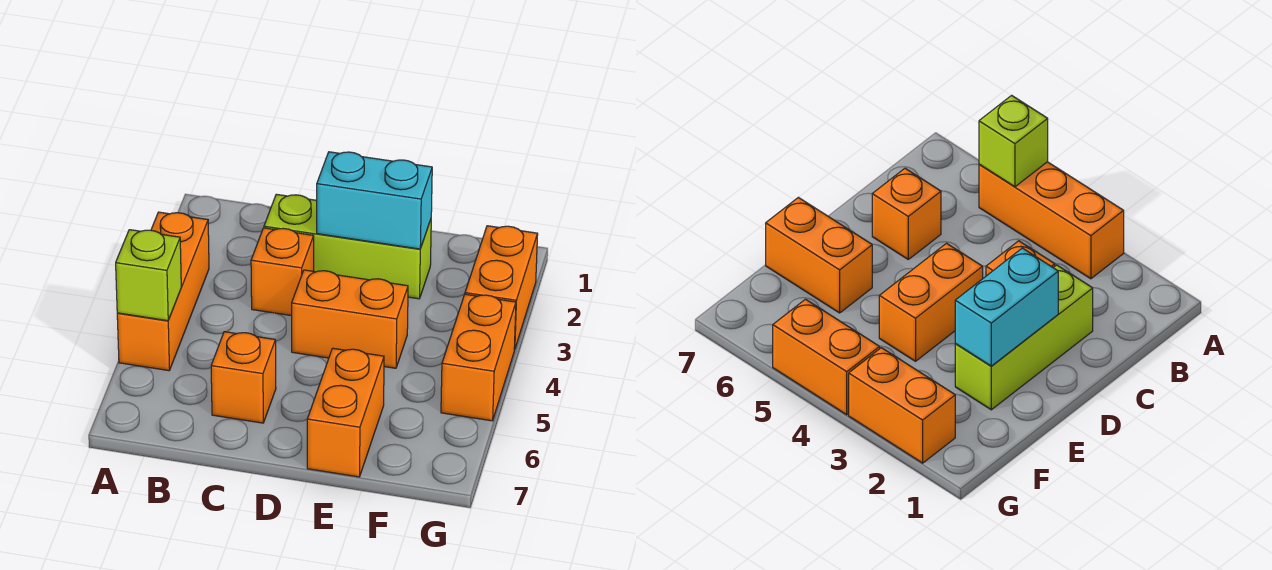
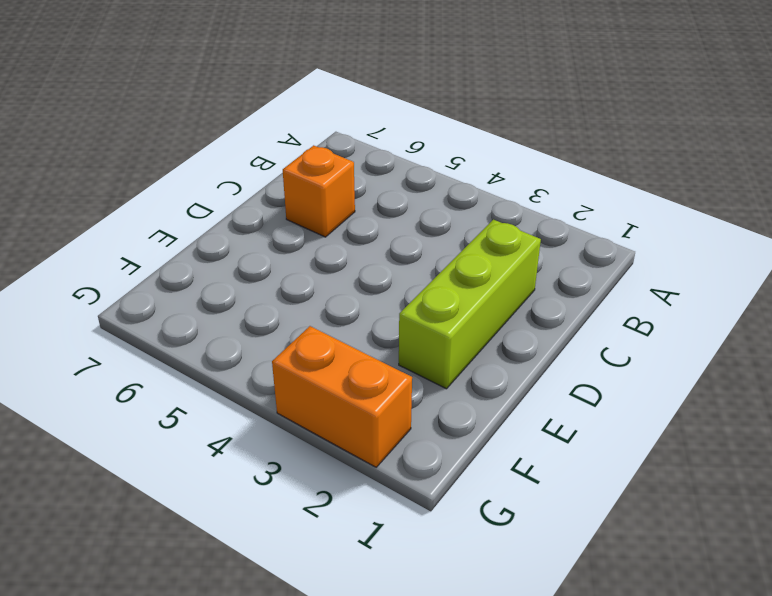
none -> orange brick A3:A5 level 1
none -> orange brick C3 level 1

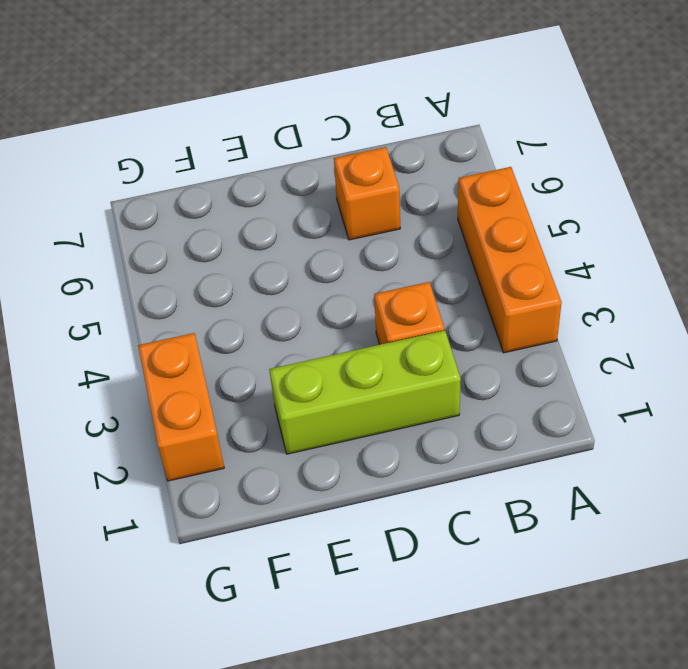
none -> orange brick D4:E4 level 1
none -> orange brick E6:E7 level 1

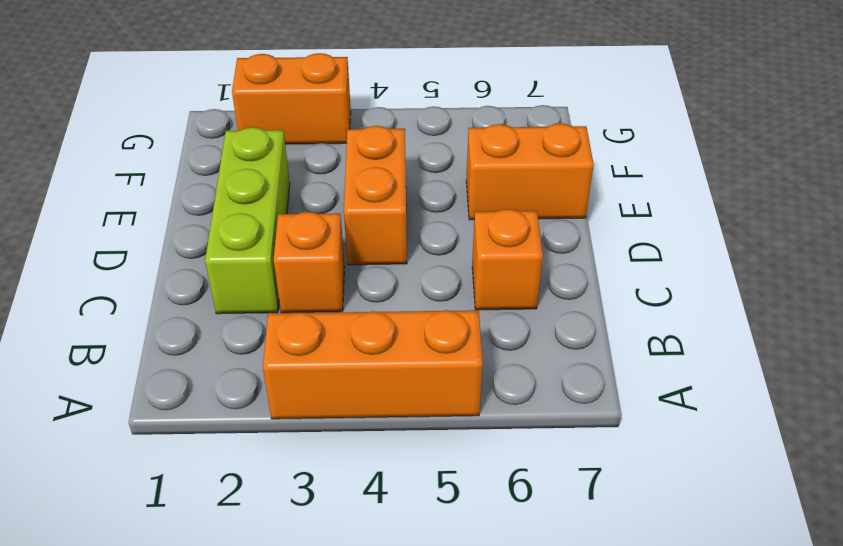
none -> orange brick G4:G5 level 1
none -> lime brick A5 level 2

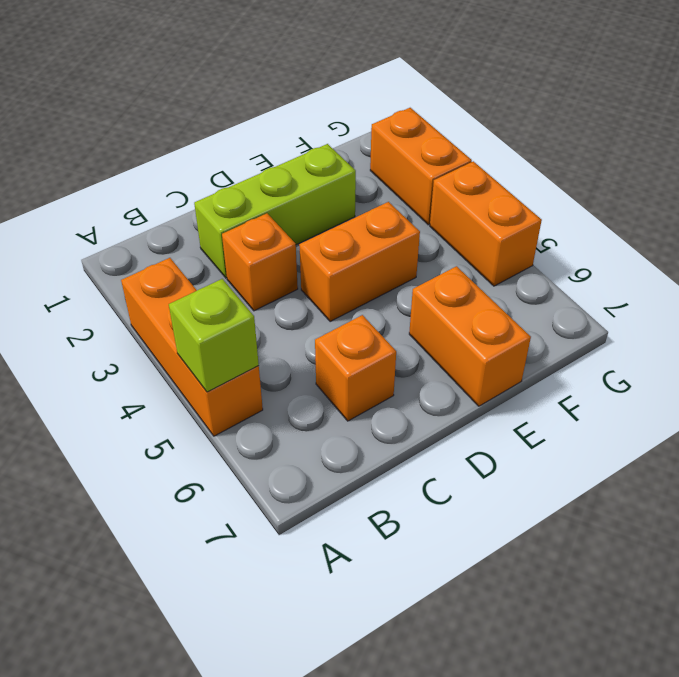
none -> cyan brick D2:E2 level 2

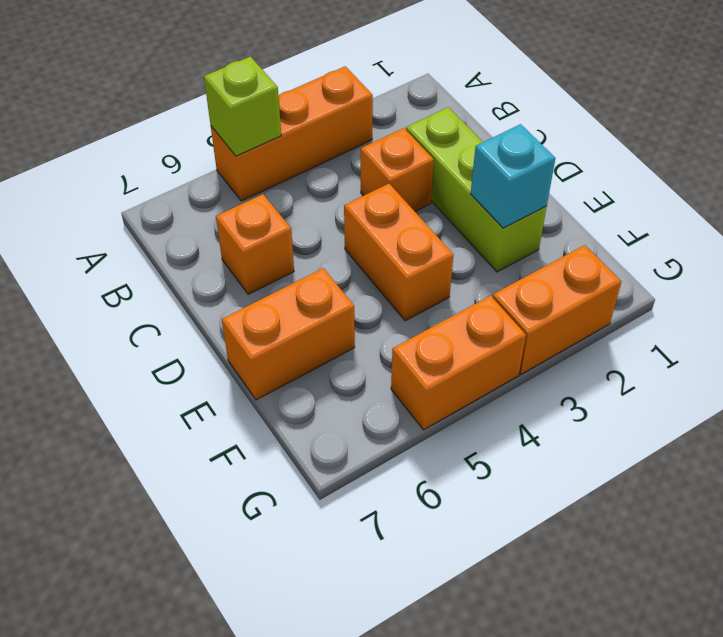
cyan brick E2 level 2 -> cyan brick D2:E2 level 2

